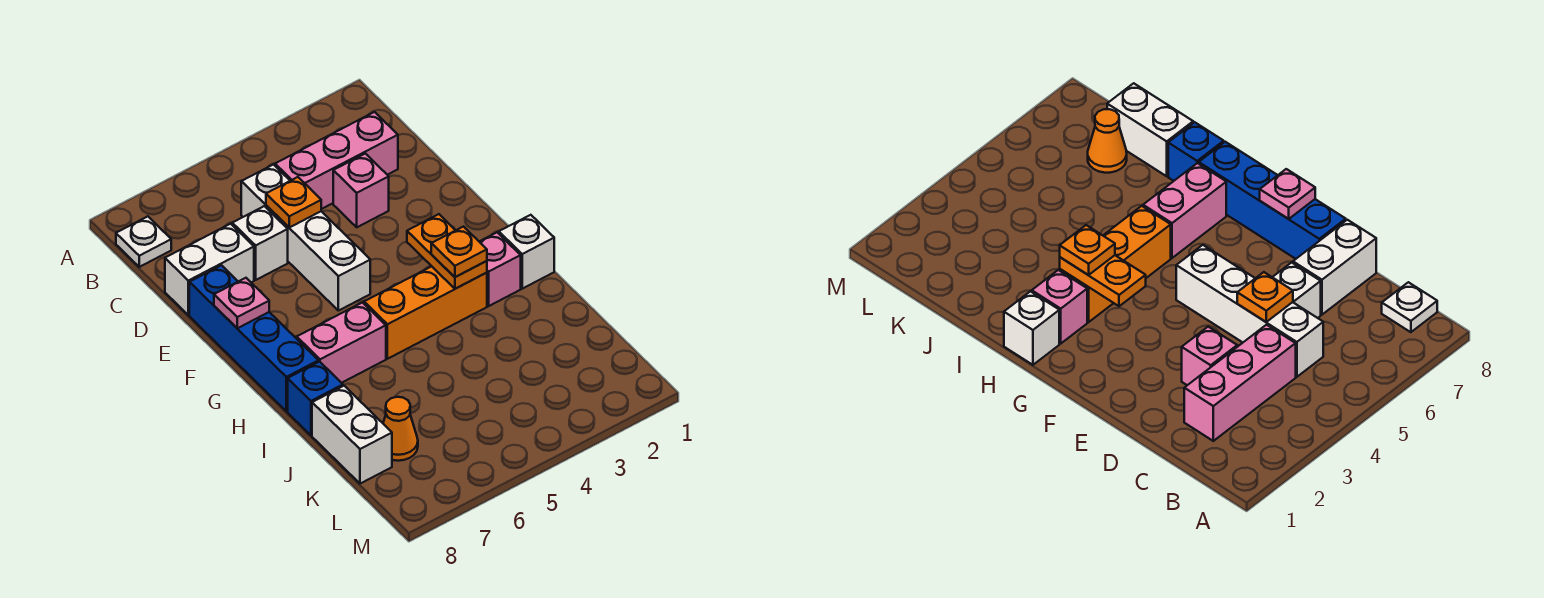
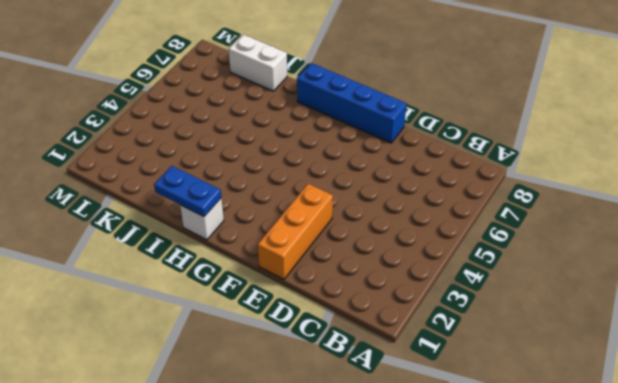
orange brick E1:E3 level 1 -> orange brick H3:H5 level 1
blue plate H1:I1 level 2 -> none
none -> white plate B8 level 1
none -> pink brick C2:C4 level 1
none -> white brick C5:F5 level 1

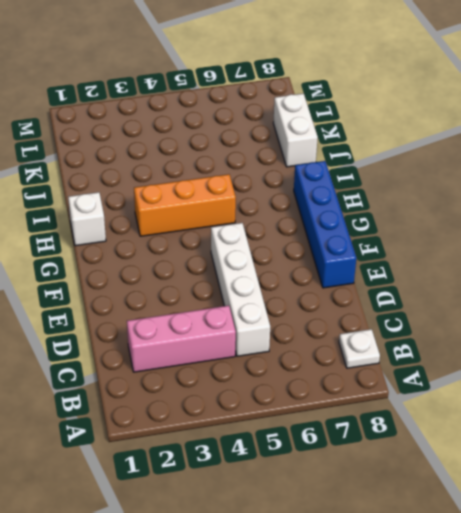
none -> pink brick D3 level 1
none -> white brick D6 level 1
none -> white brick D7:D8 level 1

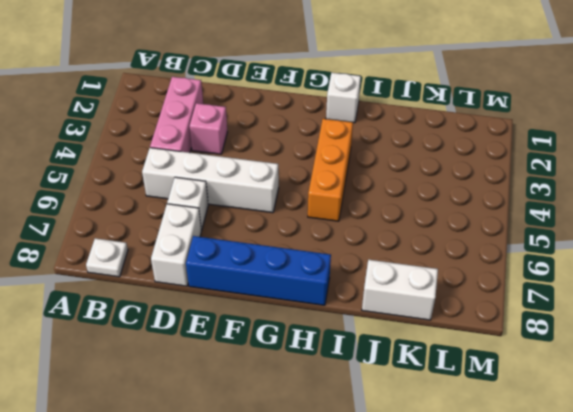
none -> pink brick H2 level 1
none -> pink brick H6:H7 level 1
none -> blue brick I8 level 1

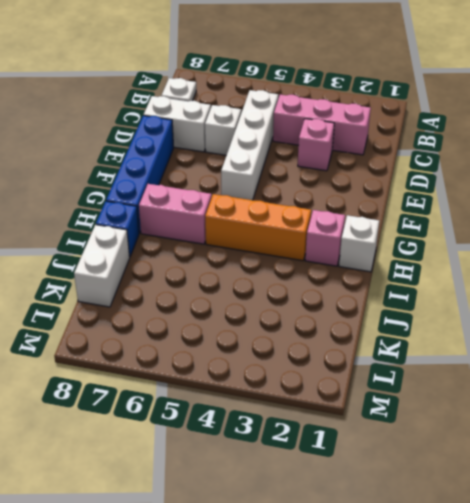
none -> orange cone K7 level 1
none -> orange plate D5 level 2
none -> pink plate F8 level 2

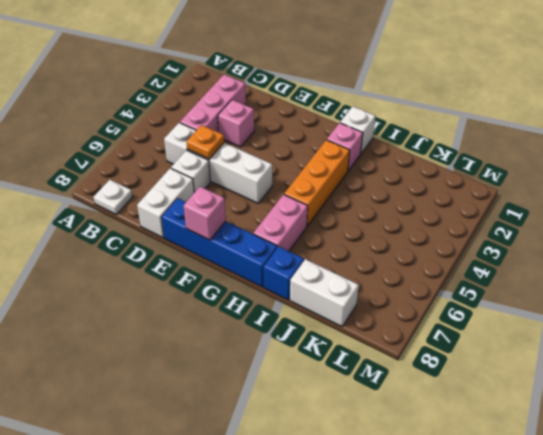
pink brick F8 level 2 -> pink plate F8 level 2
none -> orange cone K7 level 1
none -> orange plate G3:H3 level 2
none -> orange plate H3 level 3

